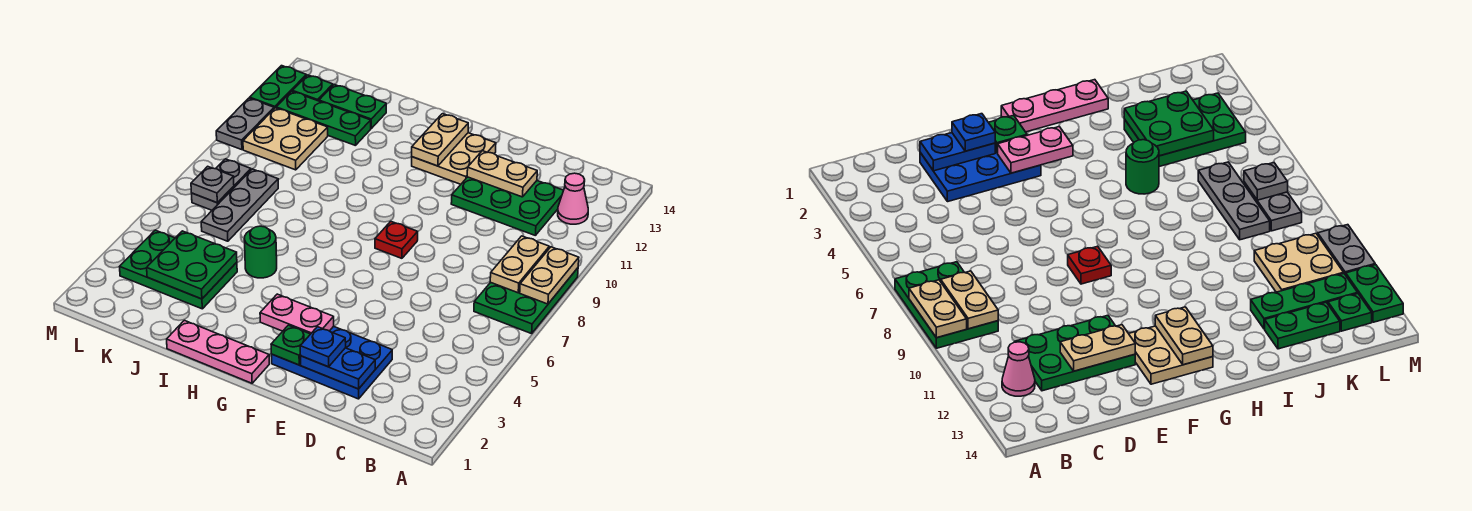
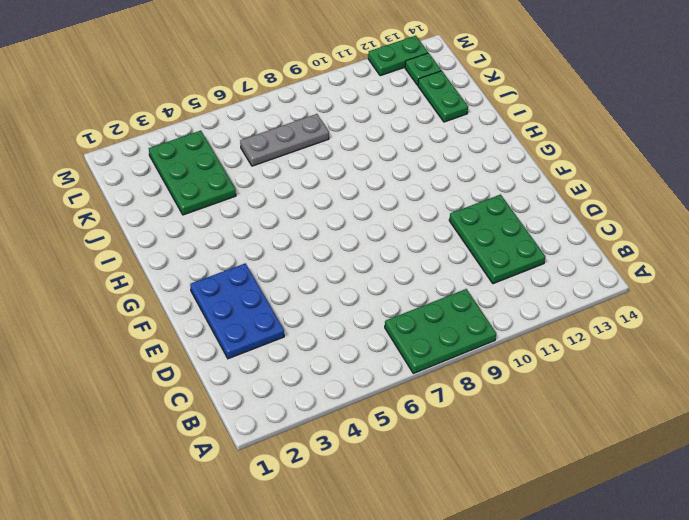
none -> pink cone B12 level 1
none -> red plate F8 level 1
none -> tan plate F12:G13 level 1

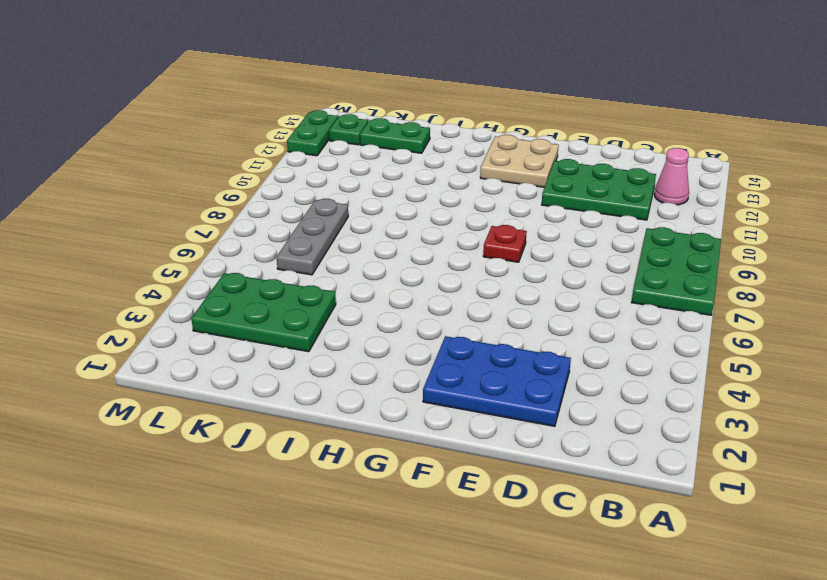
none -> pink plate G1:I1 level 1
none -> green round brick I5 level 1
none -> green plate J12:L12 level 1

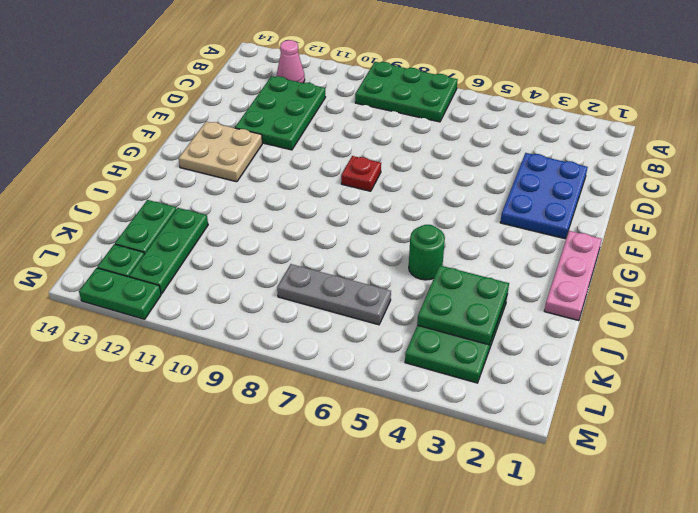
none -> tan plate K10:L11 level 1
none -> grey plate L7:L8 level 1
none -> grey plate M10:M11 level 1

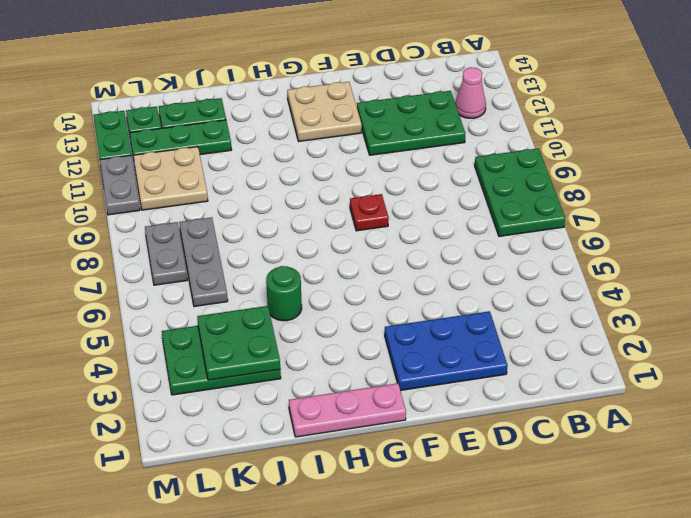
none -> tan plate A8:A9 level 2
none -> tan plate B8:B9 level 2
none -> blue plate D2:E2 level 2

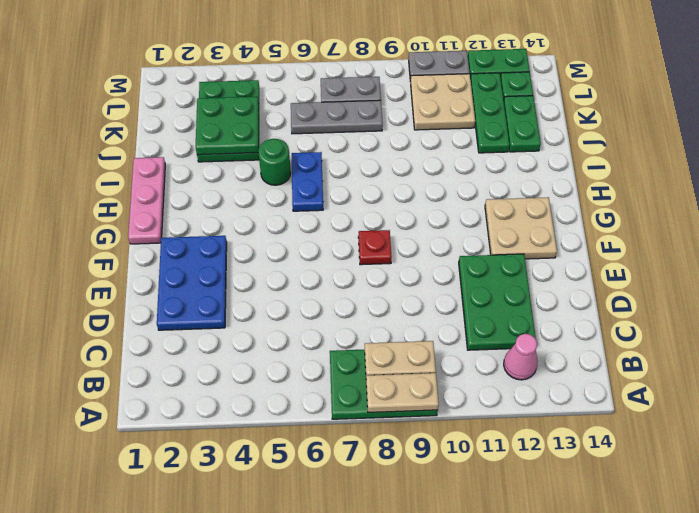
blue plate H6:I6 level 1 -> blue plate D2:E2 level 2
none -> tan plate D12:E12 level 2
none -> green plate F2 level 2
none -> pink plate F3:G3 level 2

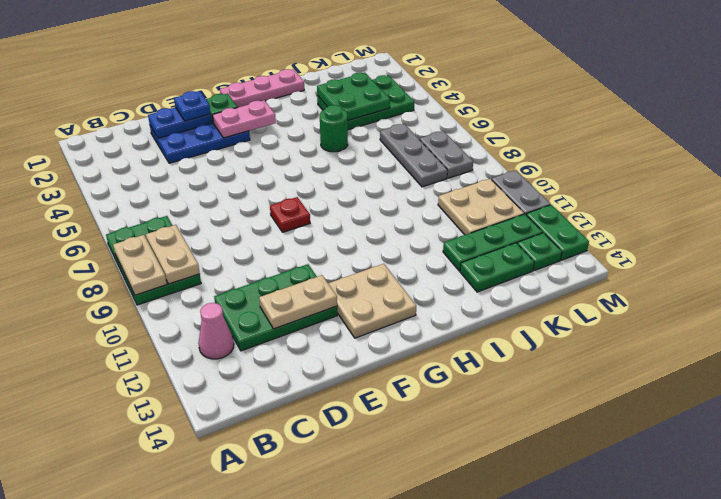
none -> tan plate G12:G13 level 2
none -> grey plate L7 level 2

